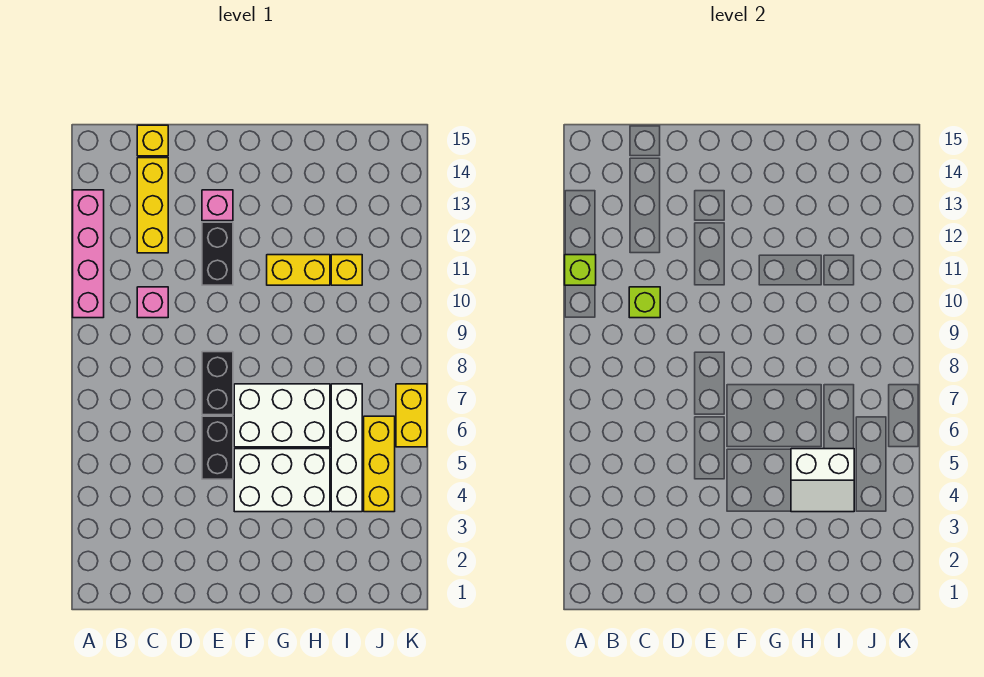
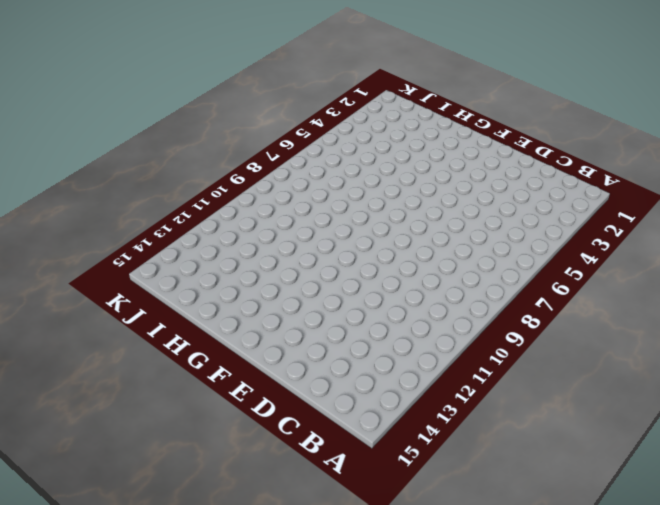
none -> pink brick A10:A13 level 1
none -> pink brick C10 level 1
none -> yellow brick C12:C14 level 1

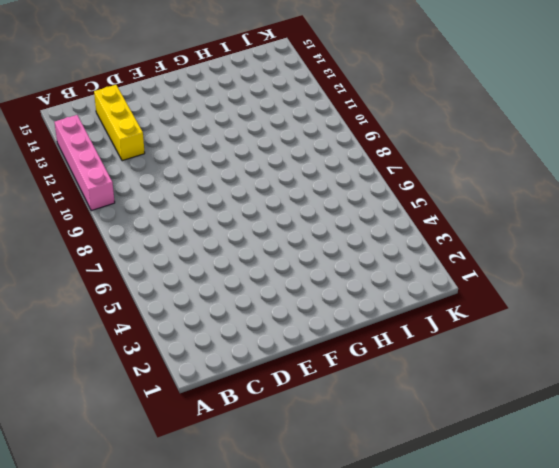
none -> pink brick C10 level 1
none -> yellow brick C15 level 1
none -> black brick E5:E6 level 1

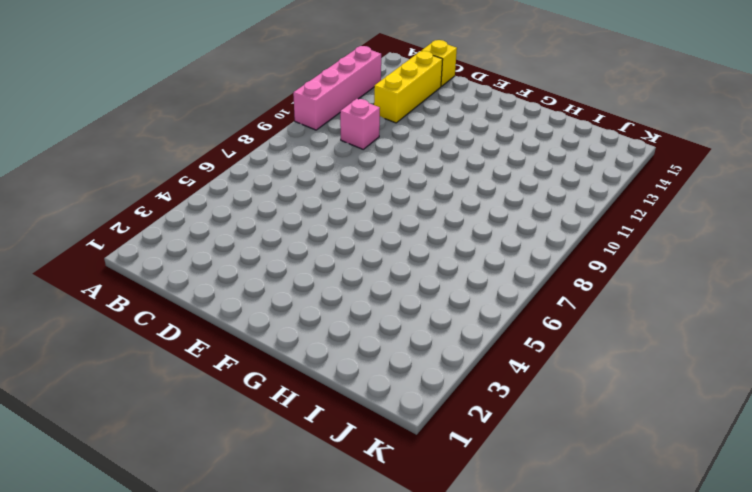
none -> black brick E5:E6 level 1
none -> black brick E7:E8 level 1
none -> black brick E11:E12 level 1

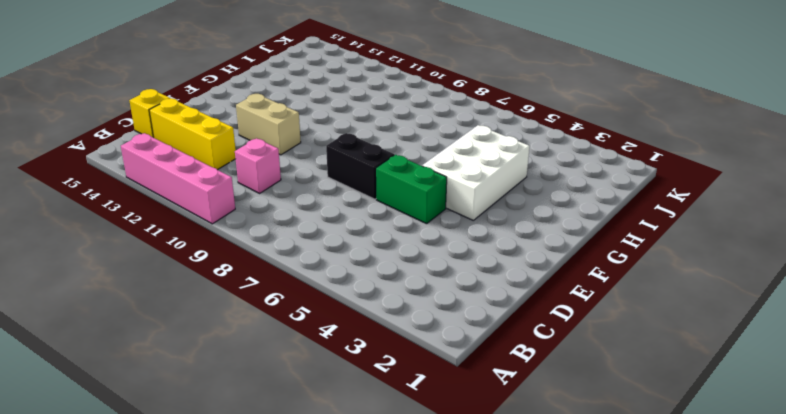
green brick E5:E6 level 1 -> black brick E5:E6 level 1
tan brick E11:E12 level 1 -> black brick E11:E12 level 1
none -> pink brick E13 level 1
none -> white brick F6:H7 level 1
none -> yellow brick G11:H11 level 1

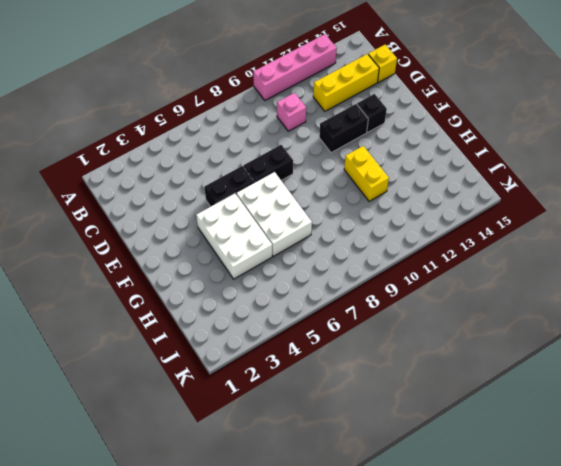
black brick E13 level 1 -> pink brick E13 level 1
none -> white brick I4:I7 level 1
none -> yellow brick I11 level 1
none -> yellow brick J4:J6 level 1

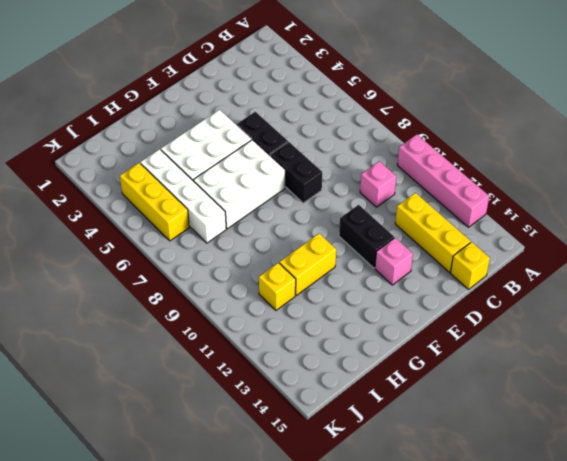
none -> yellow brick K6:K7 level 1
none -> lime brick A11 level 2
none -> lime brick C10 level 2

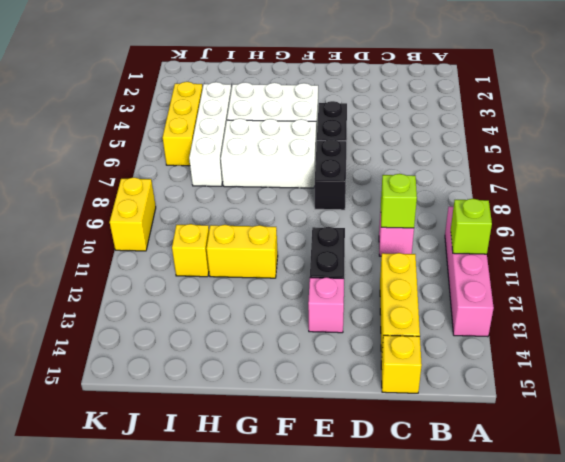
yellow brick K9:K10 level 1 -> yellow brick K6:K7 level 1
none -> white slope H4:I5 level 2 top 5

